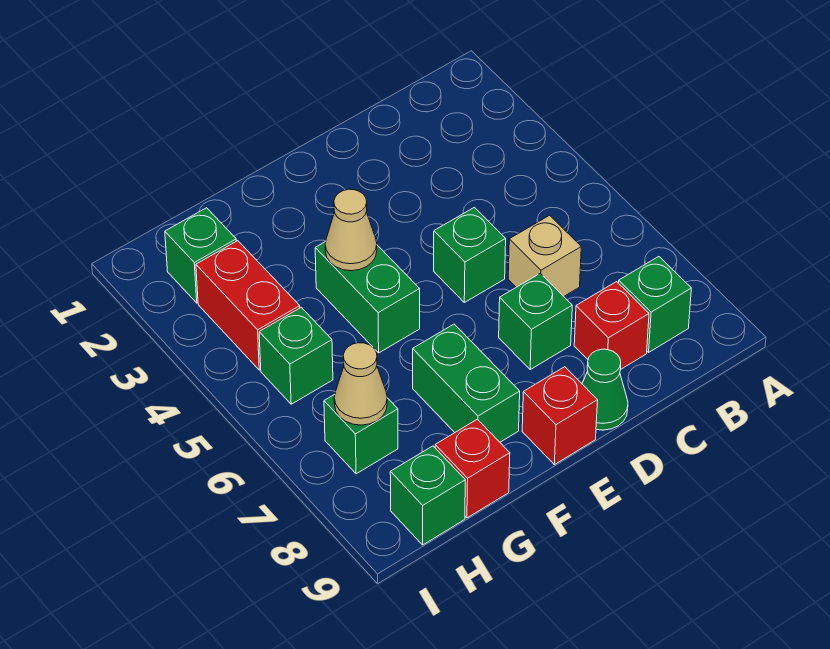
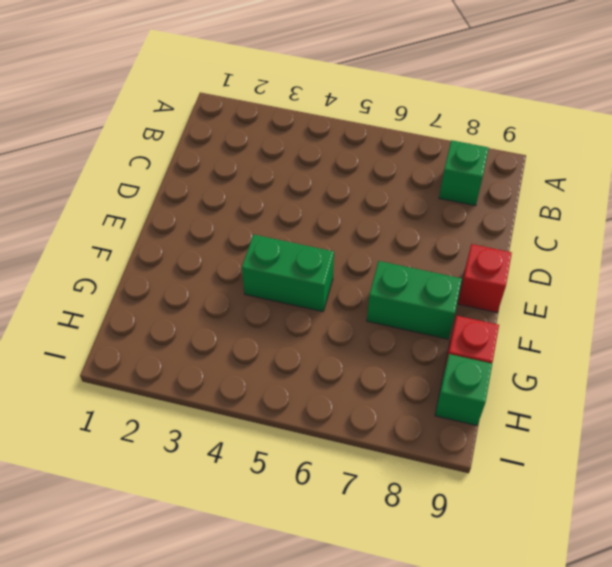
none -> tan brick C6 level 1
none -> red brick C8 level 1
none -> green brick D5 level 1

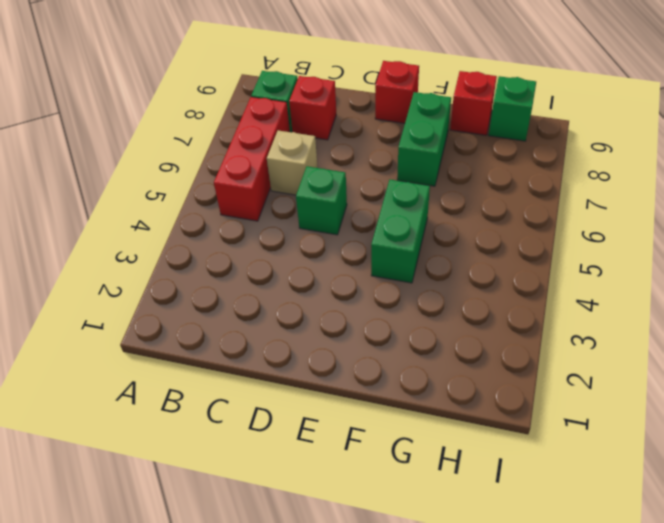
red brick B5:B7 level 1 -> none
none -> green brick D7 level 1
none -> green cone D9 level 1
none -> green brick H2 level 1

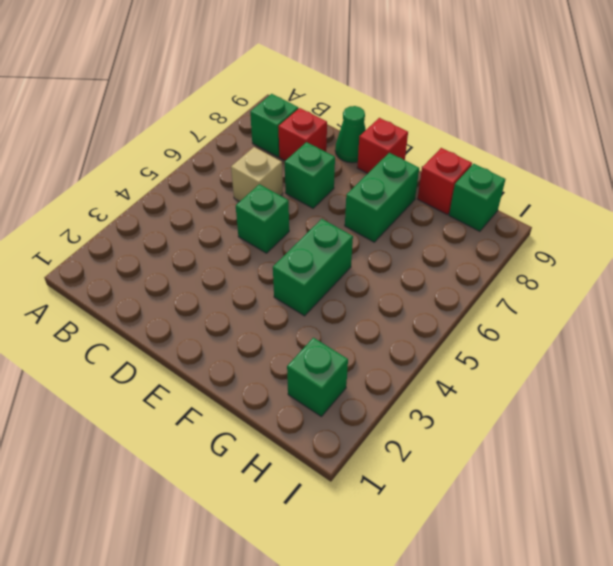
none -> red brick H3:H4 level 1
none -> green brick H5 level 1
none -> green brick H7 level 1

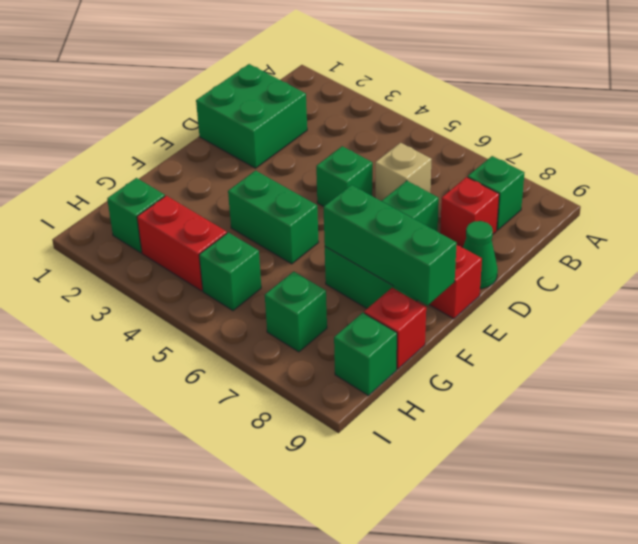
green brick C1:D2 level 1 -> none
green brick F7:F9 level 2 -> none
none -> tan cone F4 level 2
none -> tan cone H7 level 2

